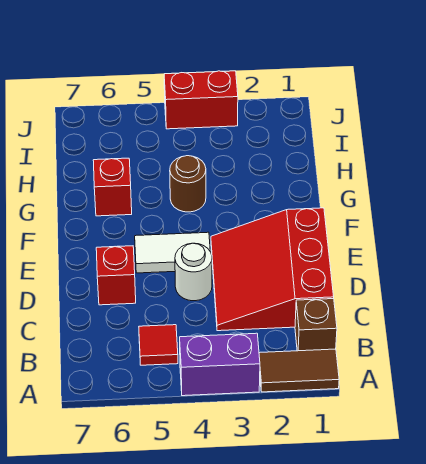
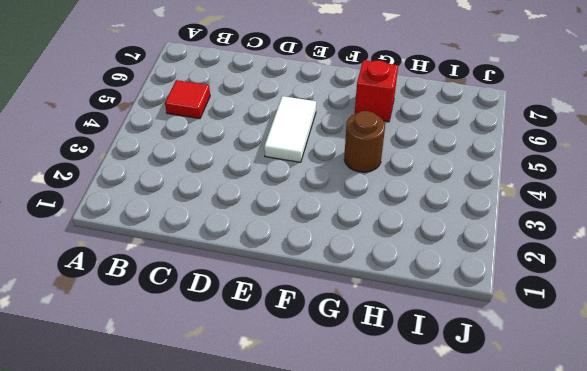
none -> brown tile A1:A2 level 1
none -> purple brick A3:A4 level 1

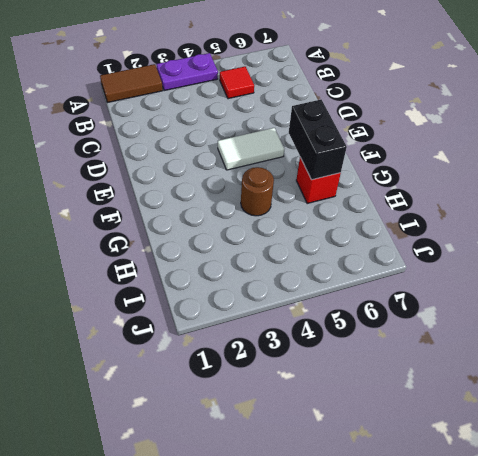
purple plate A3:A4 level 1 -> purple brick A3:A4 level 1
black brick F6:G6 level 2 -> none
none -> brown brick B1 level 1
none -> red slope C1:E3 level 1 top 1

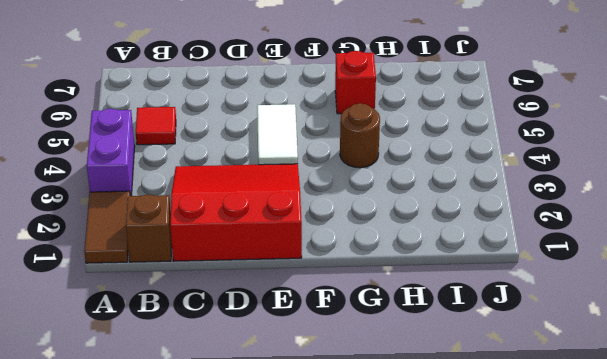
none -> white round brick D4 level 1
none -> red brick D6 level 1

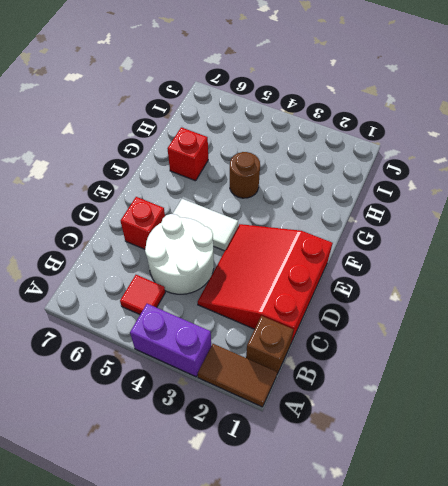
white round brick C4:D5 level 1 -> white round brick D4 level 1
none -> red brick J3:J4 level 1

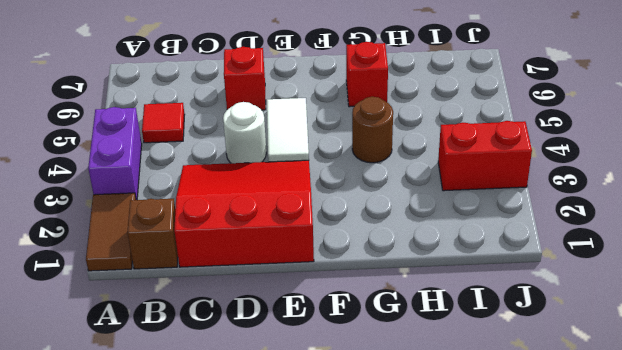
red brick I3:J3 level 1 -> red brick J3:J4 level 1

